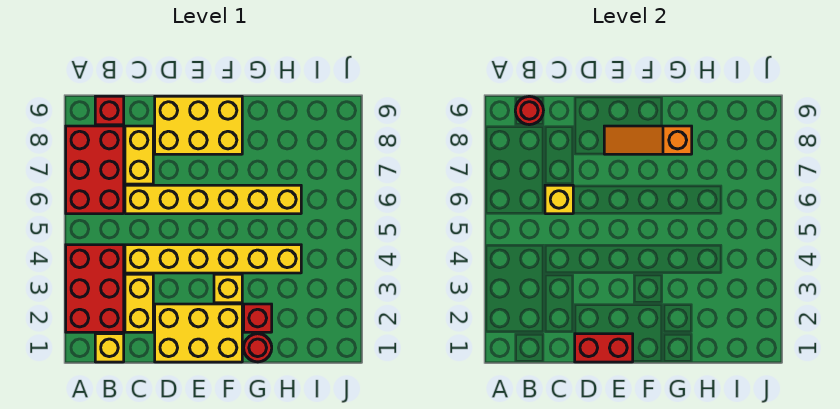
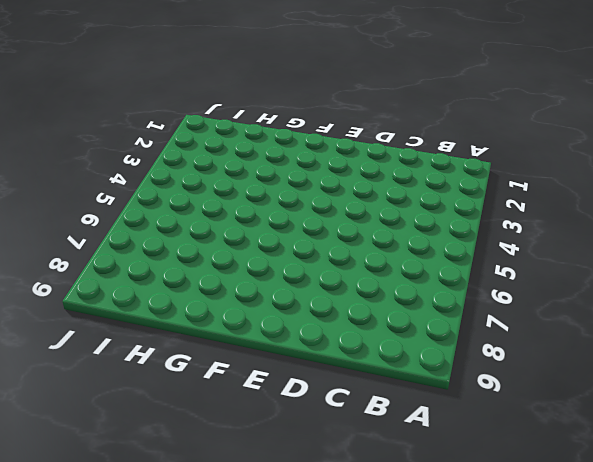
none -> red brick A2:B4 level 1
none -> red brick A6:B8 level 1
none -> yellow brick B1 level 1

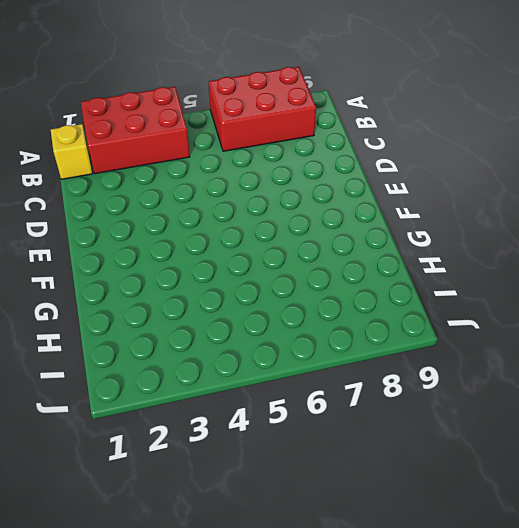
none -> red brick B9 level 1
none -> yellow brick C2:C3 level 1
none -> yellow brick C4:H4 level 1

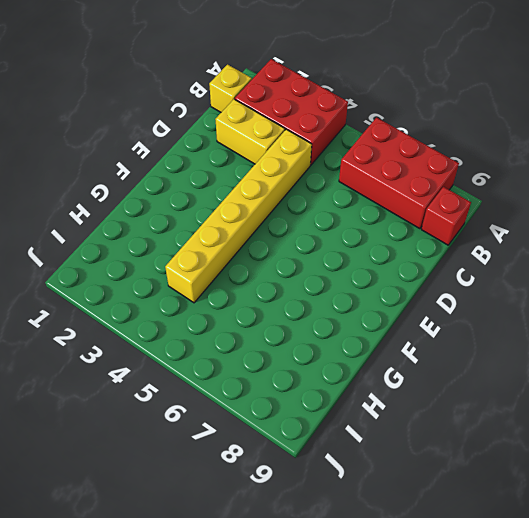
none -> yellow brick C6:H6 level 1
none -> yellow brick C7:C8 level 1
none -> yellow brick D1:F2 level 1

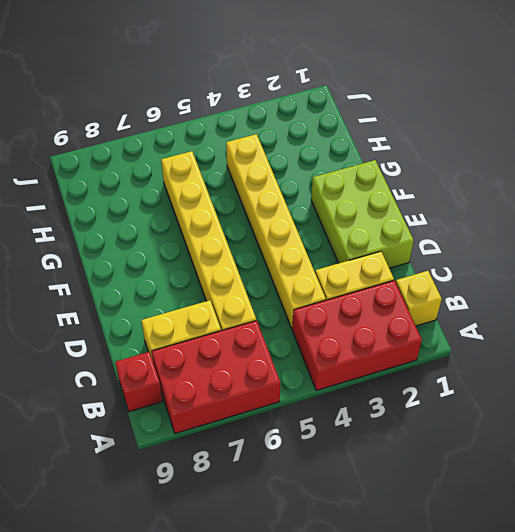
lime brick D1:F2 level 1 -> yellow brick D1:F2 level 1
none -> yellow brick D8:F9 level 1
none -> yellow brick F3 level 1
none -> red round brick G1 level 1

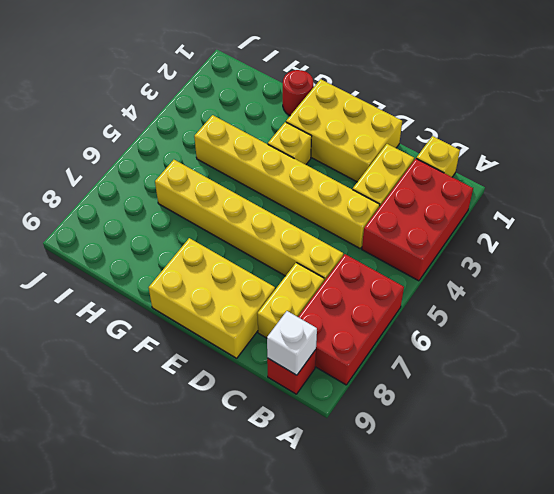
white brick B9 level 2 -> red round brick B9 level 2
none -> red brick G2 level 1
none -> yellow brick C6 level 2
none -> red brick D1:E1 level 2

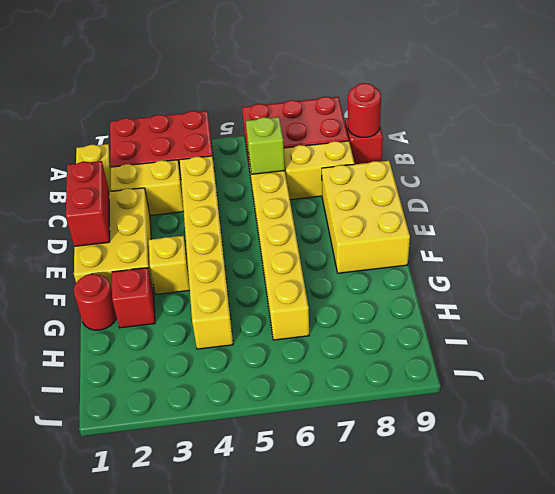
lime brick C6 level 2 -> yellow brick C6 level 2
none -> orange slope E8:G8 level 2 top G

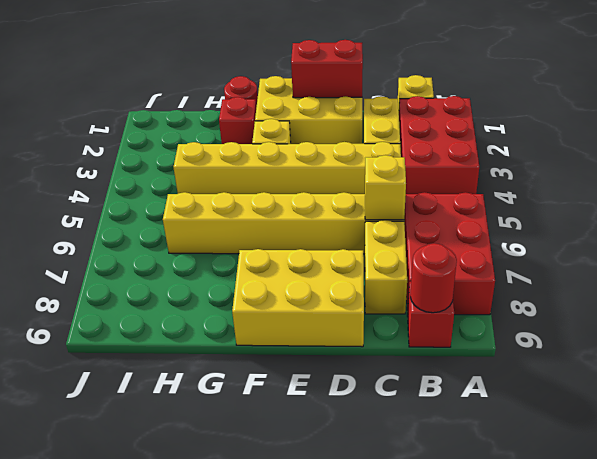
none -> orange slope E8:G8 level 2 top G

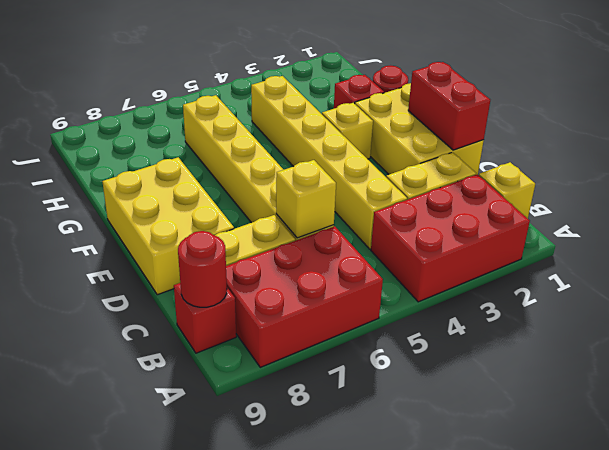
none -> orange slope E8:G8 level 2 top G

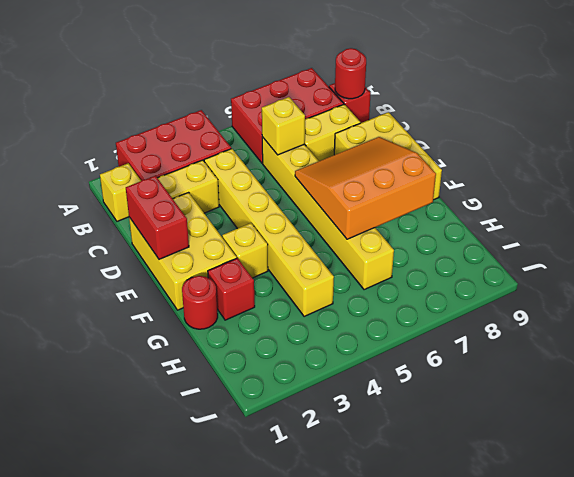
orange slope E6:G8 level 2 top G -> orange slope E8:G8 level 2 top G

